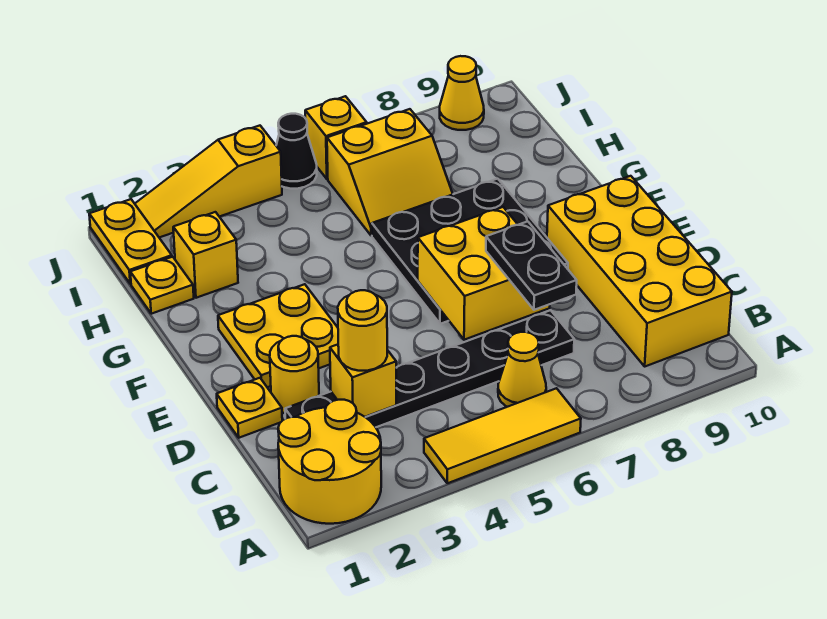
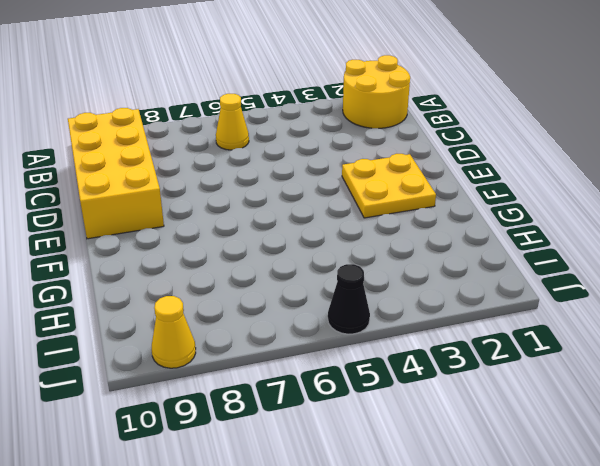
none -> yellow tile A4:A6 level 1
none -> black plate C2:C7 level 1
none -> yellow plate D1 level 1

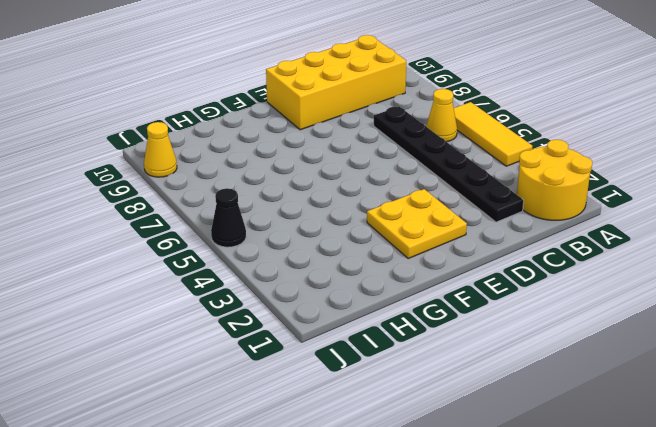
none -> yellow plate D1 level 1
none -> yellow round brick D2 level 1
none -> black plate E6:G8 level 1

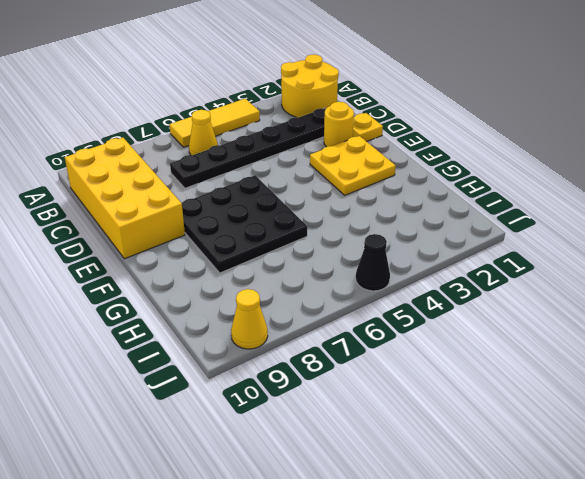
none -> yellow plate H1 level 1
none -> yellow brick H2 level 1
none -> yellow slope H6:I7 level 1 top I

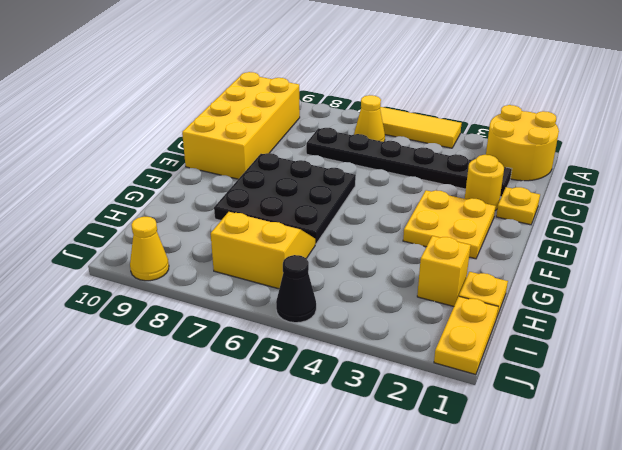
none -> yellow slope J2:J4 level 1 top 4
none -> yellow brick J6 level 1
none -> yellow brick C3 level 2

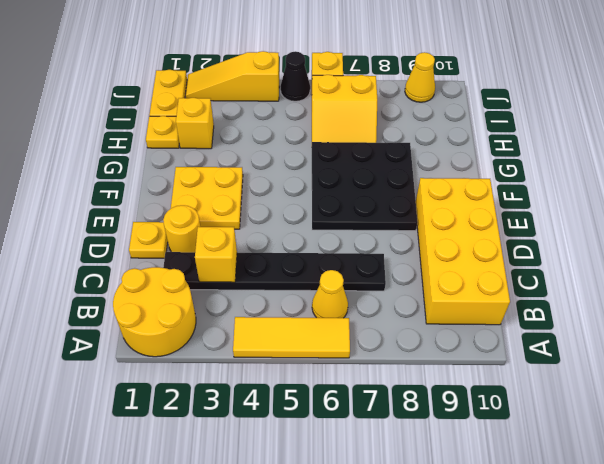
none -> yellow brick D6:E7 level 2
none -> yellow round brick C3 level 3
none -> black plate C7:D7 level 3

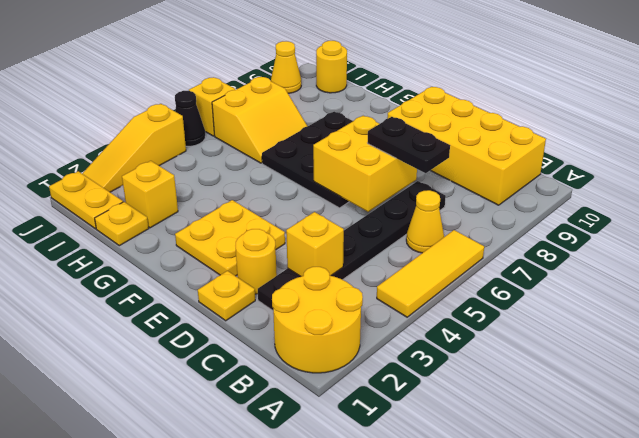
yellow round brick I10 level 1 -> yellow round brick C3 level 3

